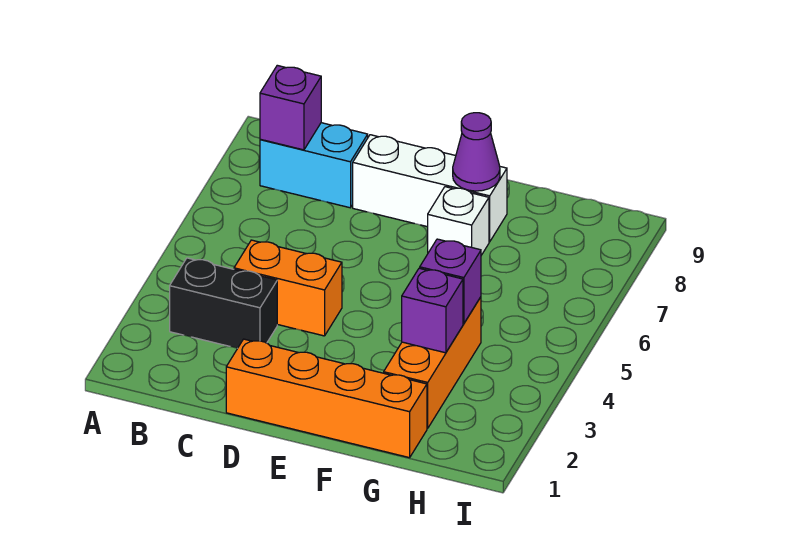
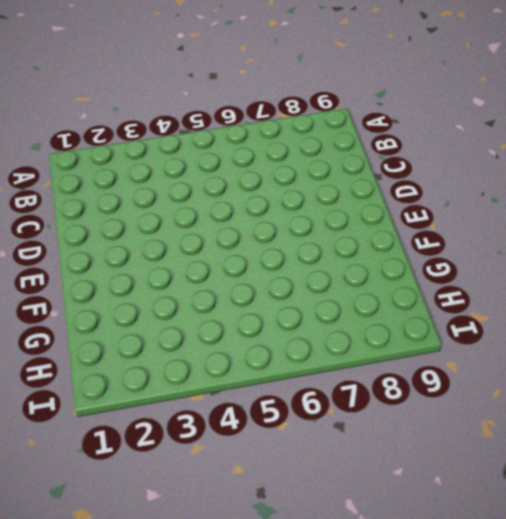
none -> black brick B3:C3 level 1
none -> cyan brick B8:C8 level 1

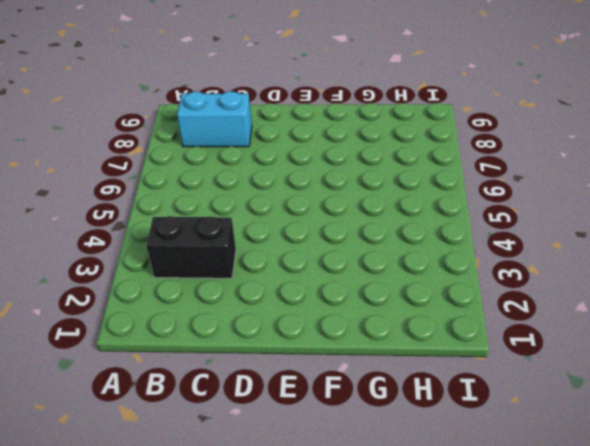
none -> orange brick C4:D4 level 1
none -> orange brick D1:G1 level 1

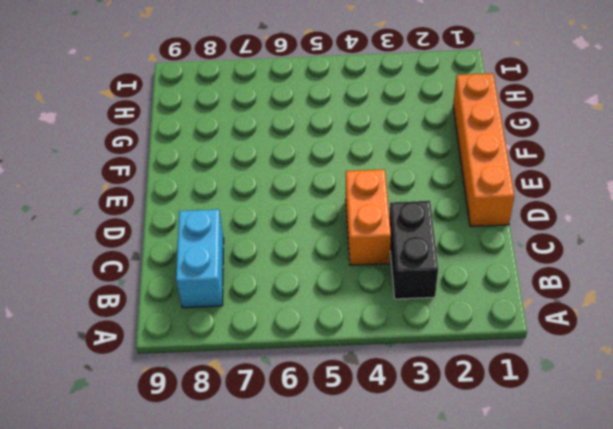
none -> white brick D8:F8 level 1
none -> white brick F7 level 1

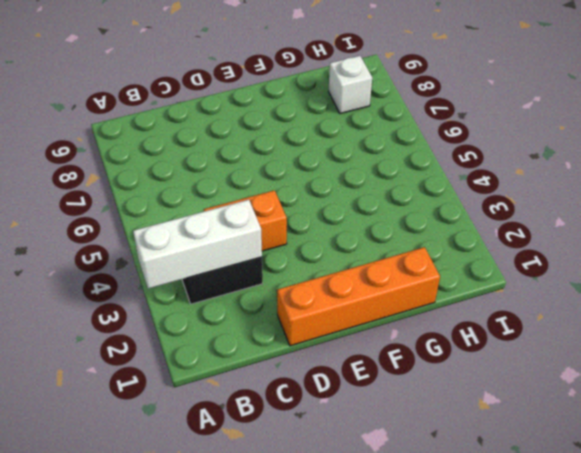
white brick A3:C3 level 2 -> white brick D8:F8 level 1
white brick H8 level 1 -> white brick F7 level 1
none -> cyan brick B8:C8 level 1
none -> orange brick G2:G4 level 1

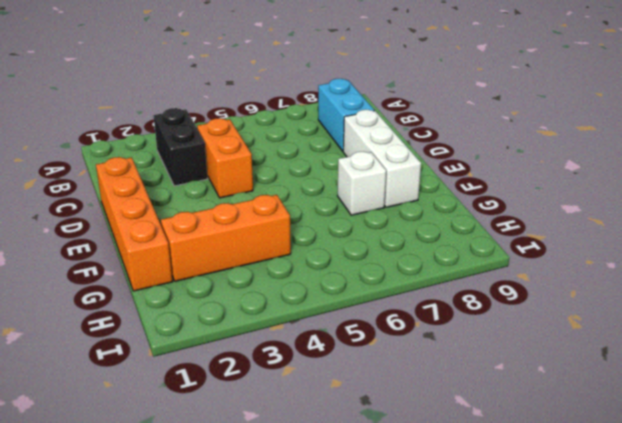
none -> purple brick B8 level 2
none -> purple cone F8 level 2

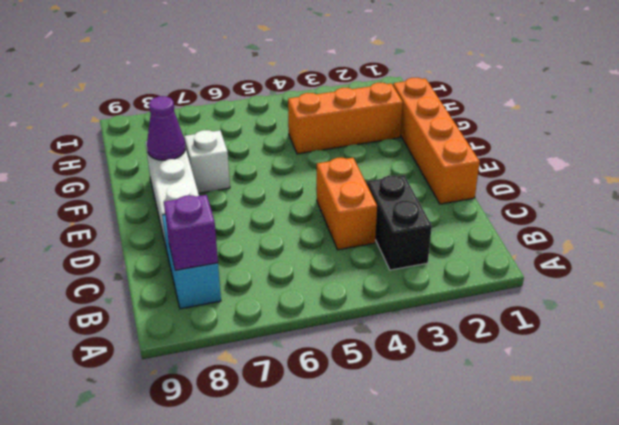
none -> purple brick G3 level 2
none -> purple brick G4 level 2

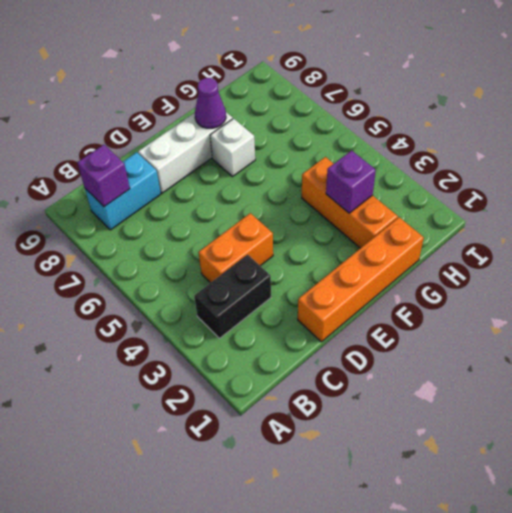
none -> purple brick G4 level 2

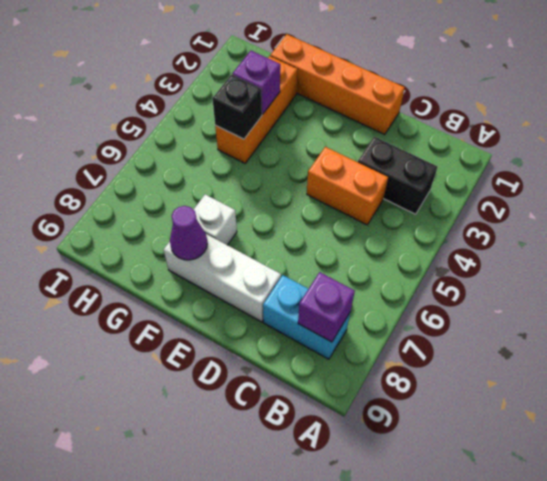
black brick G4 level 2 -> purple brick G4 level 2

